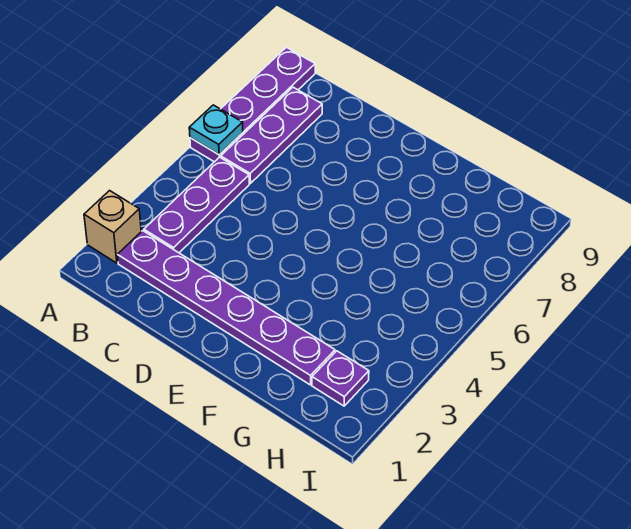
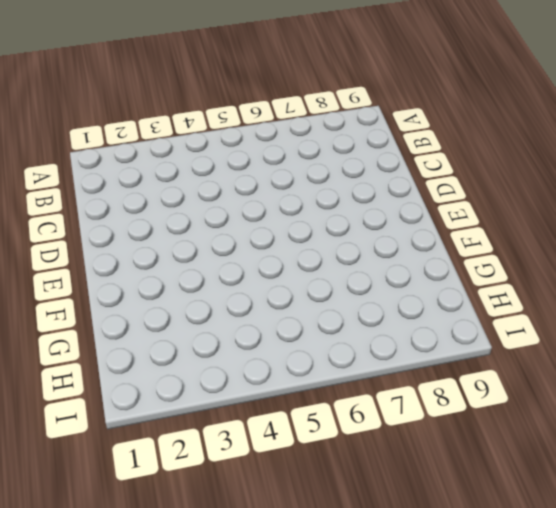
none -> tan brick A2 level 1
none -> purple plate A6:A9 level 1

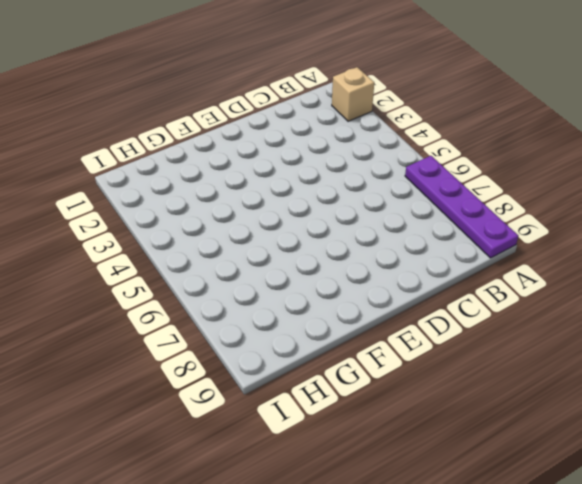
none -> purple plate B2:G2 level 1
none -> purple plate B3:B5 level 1

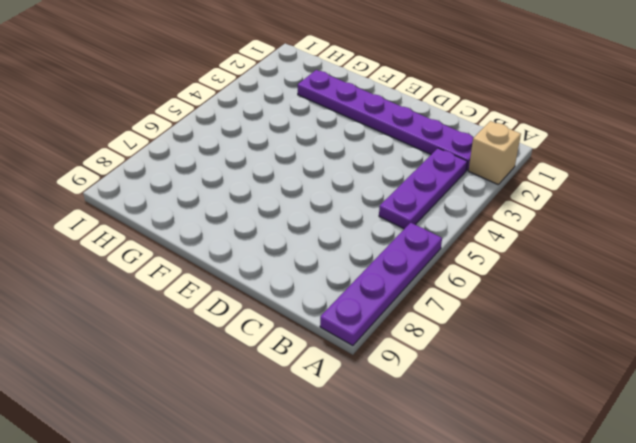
none -> purple plate B6:B8 level 1
none -> purple plate H2 level 1

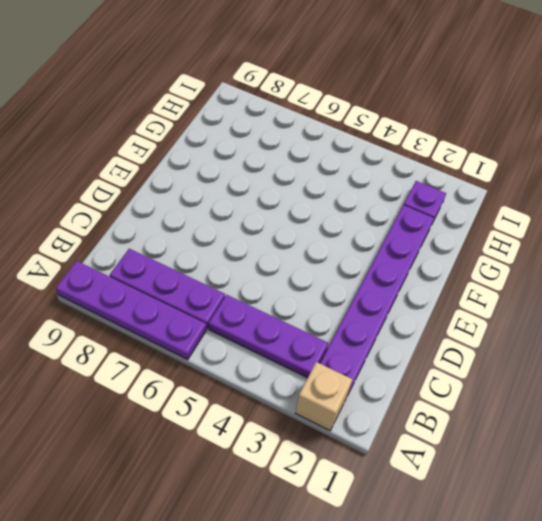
none -> cyan plate A6 level 2

